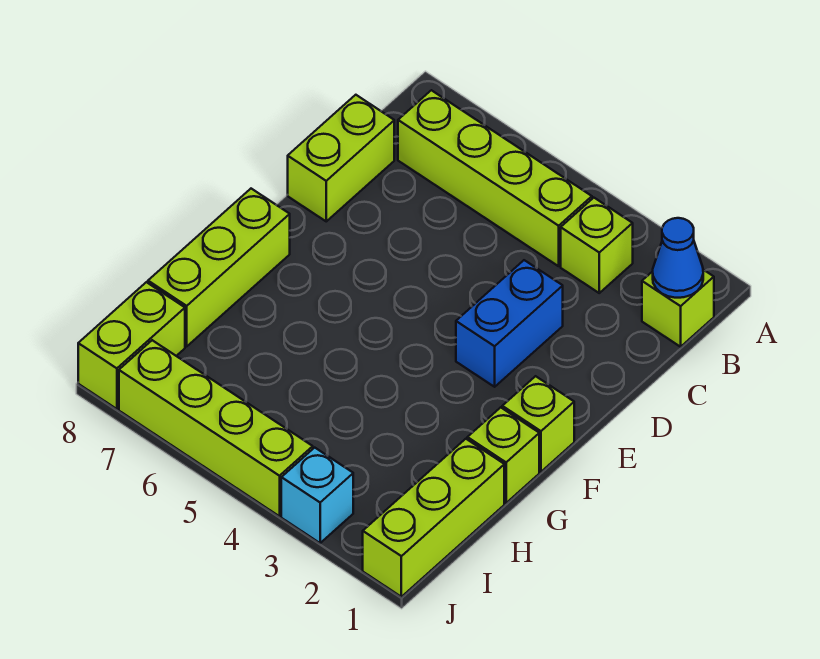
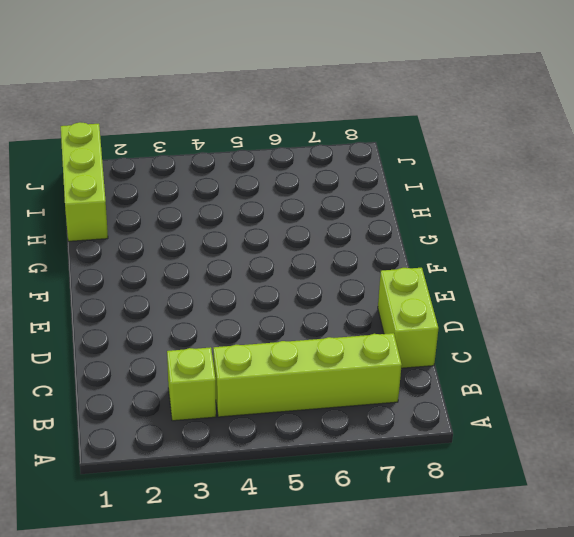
none -> lime brick B1 level 1
none -> blue brick D3:E3 level 1
none -> lime brick F1 level 1

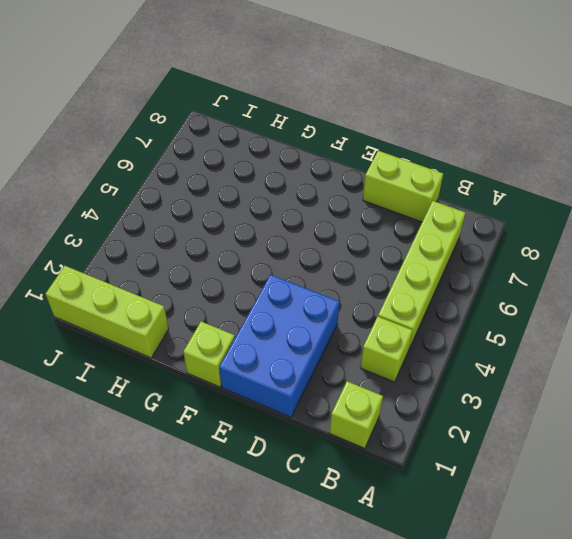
blue brick D1:E3 level 1 -> blue brick D3:E3 level 1
none -> lime brick F8:H8 level 1
none -> lime brick G1 level 1
none -> lime brick I8:J8 level 1

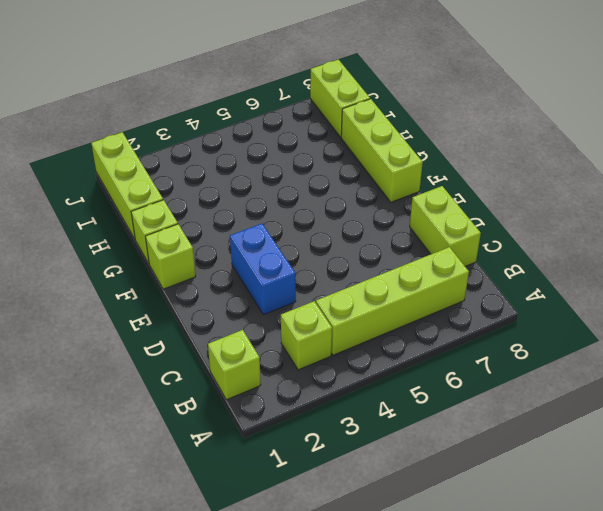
none -> cyan brick J3 level 1
none -> lime brick J4:J7 level 1
none -> blue cone B1 level 2

